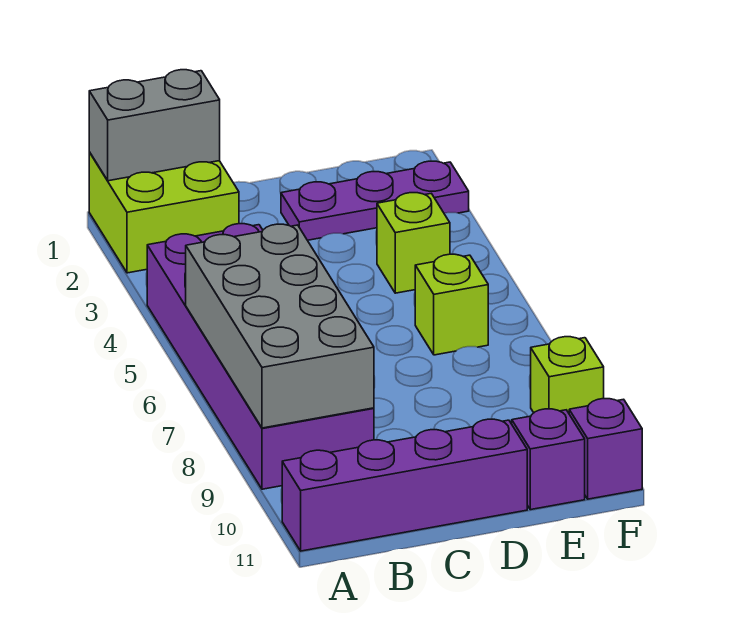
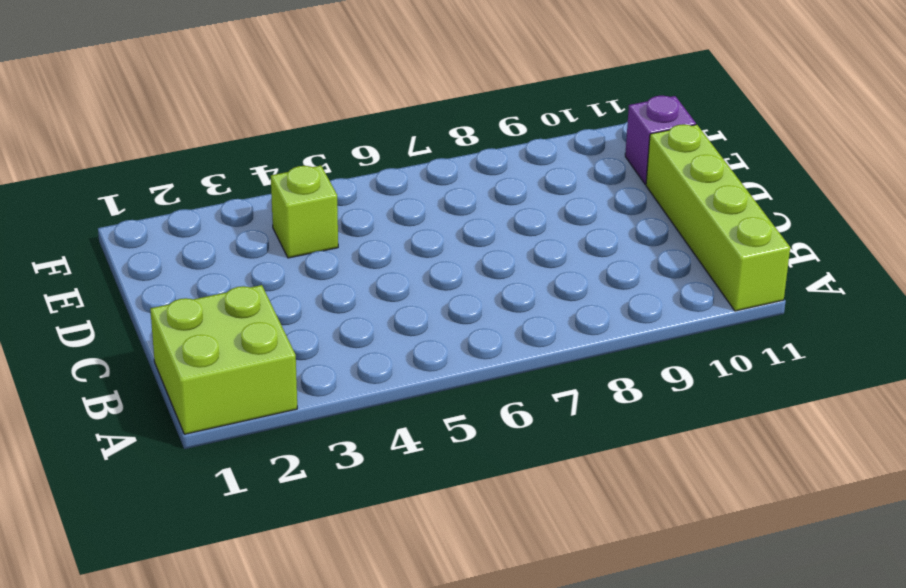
lime brick A11:D11 level 1 -> purple brick A11:D11 level 1
none -> purple brick A4:B9 level 1
none -> purple plate D2:F2 level 1

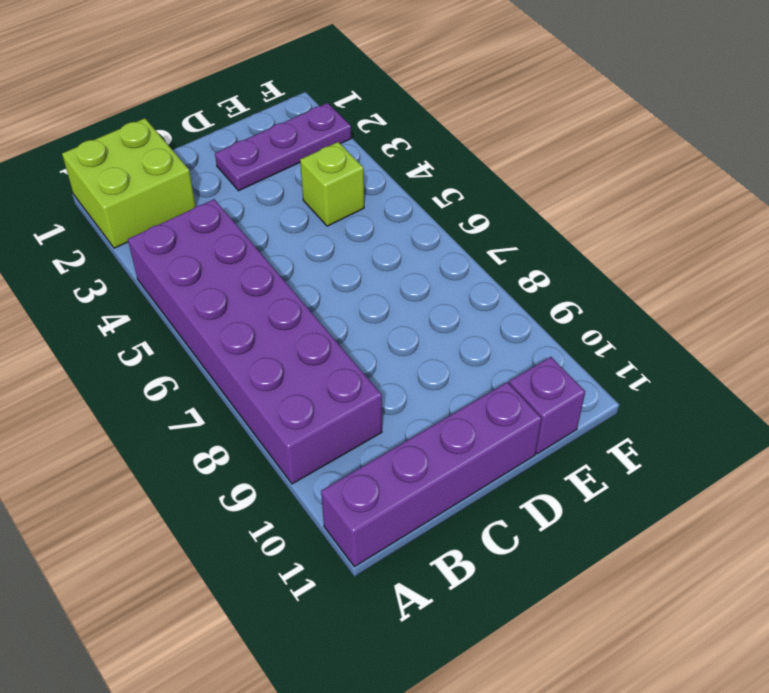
none -> lime brick E6 level 1
none -> lime brick F9 level 1

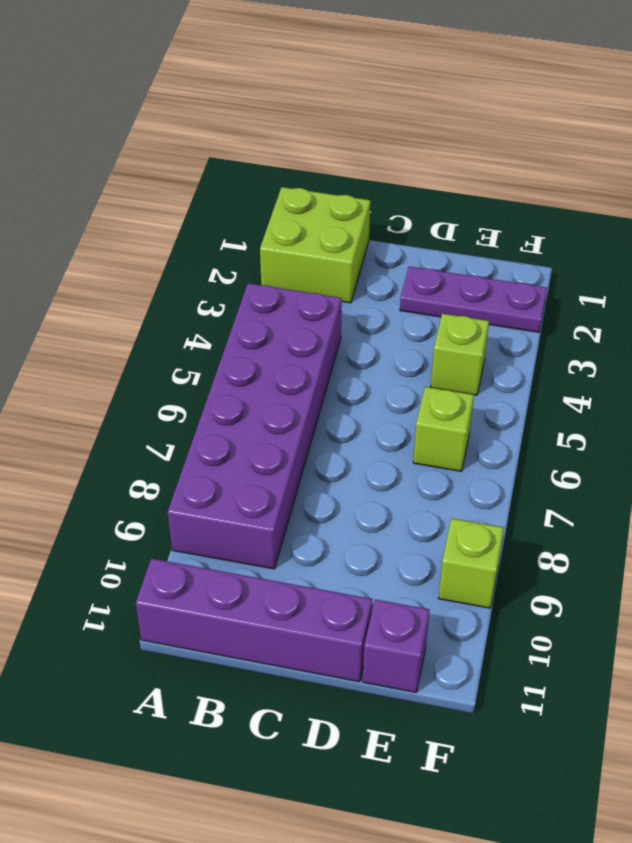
none -> purple brick F11 level 1
none -> grey brick A1:B1 level 2

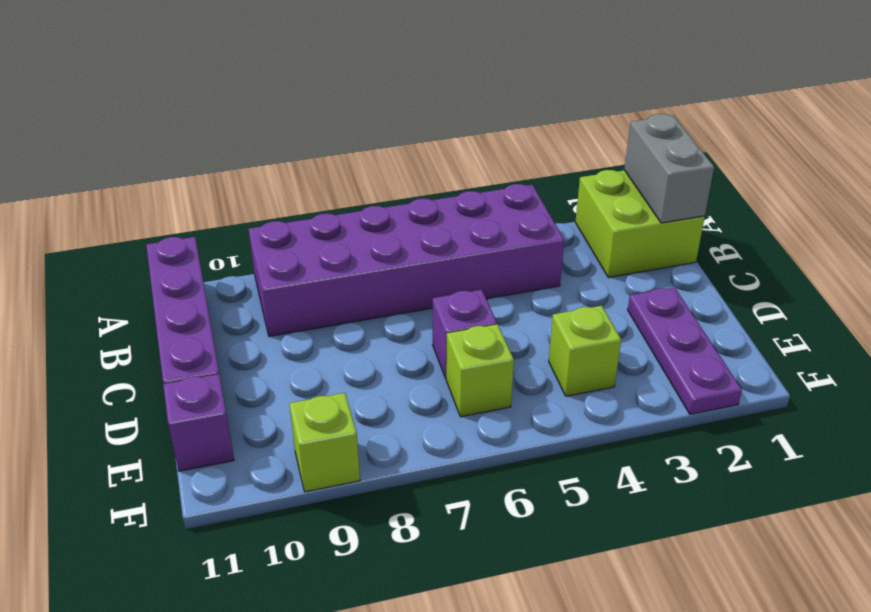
purple brick D6 level 1 -> purple brick F11 level 1
none -> grey brick A6:B9 level 2

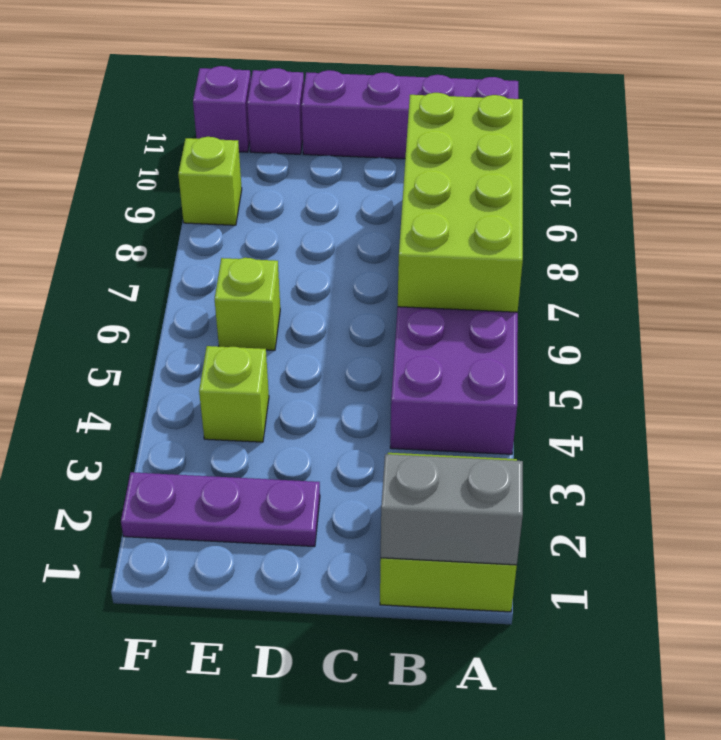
lime brick A6:B9 level 2 -> grey brick A6:B9 level 2

